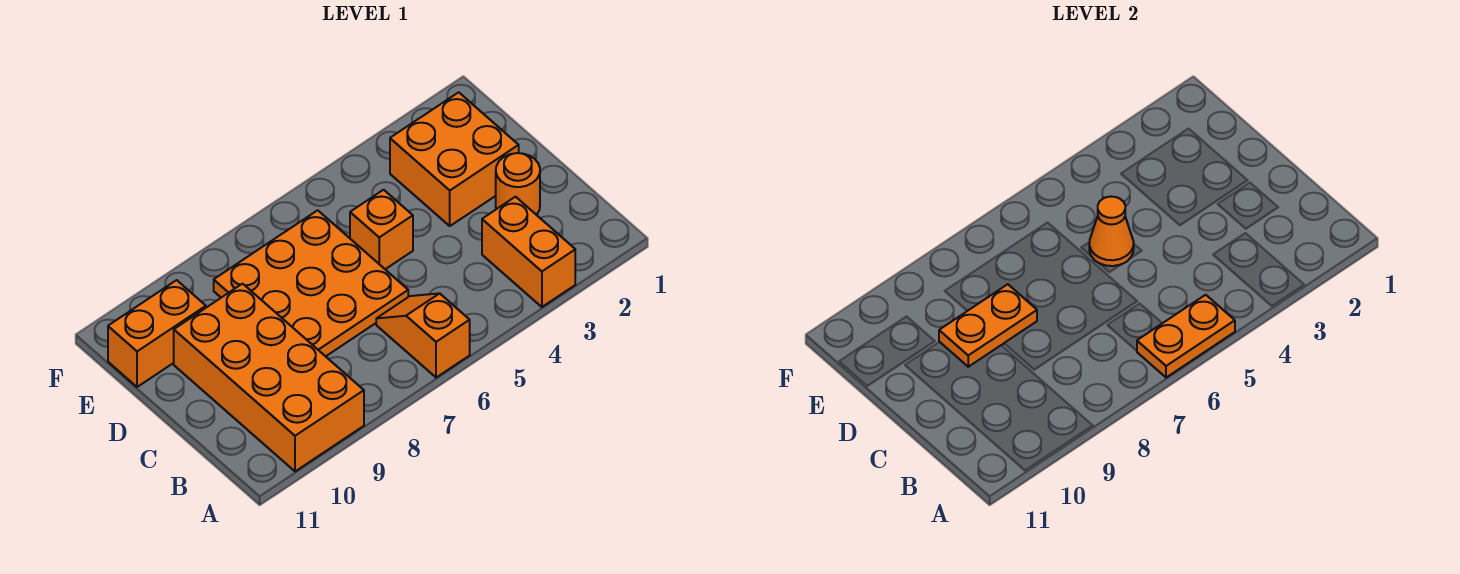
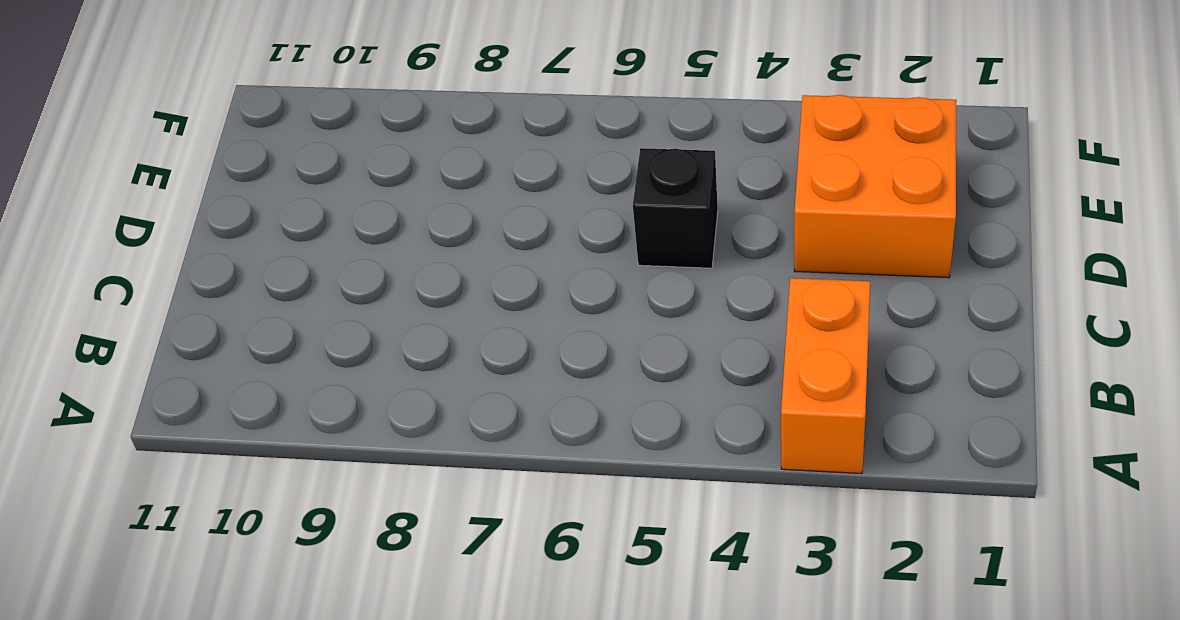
black brick D5 level 1 -> orange brick D5 level 1
none -> orange slope A6:B6 level 1 top A
none -> orange brick A9:D10 level 1

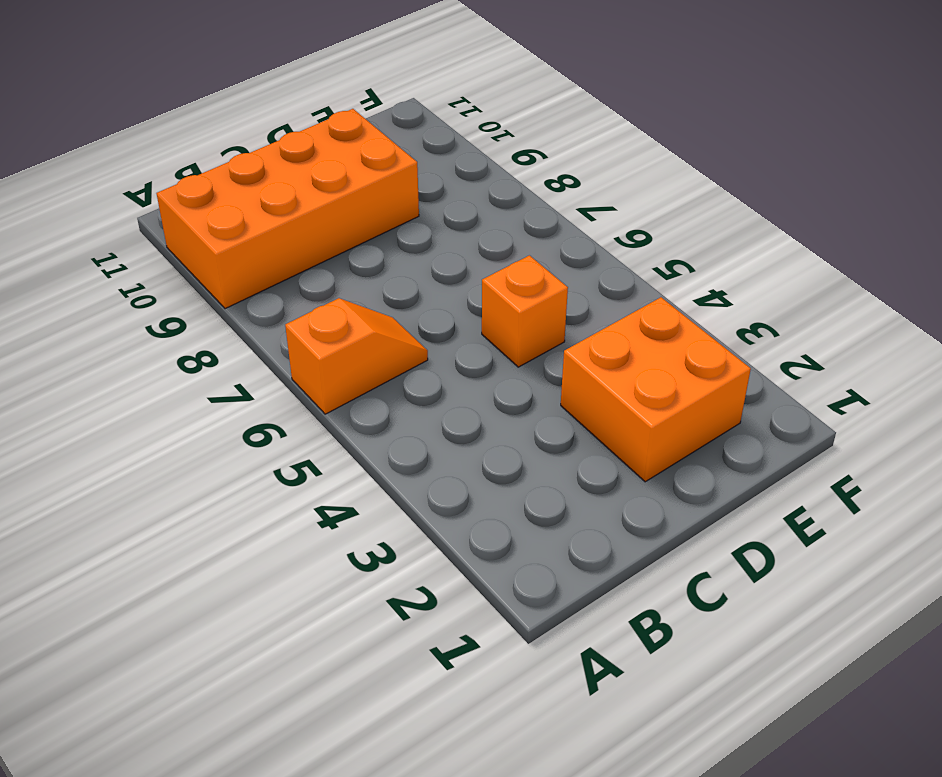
none -> orange brick A3:B3 level 1
none -> orange round brick C2 level 1

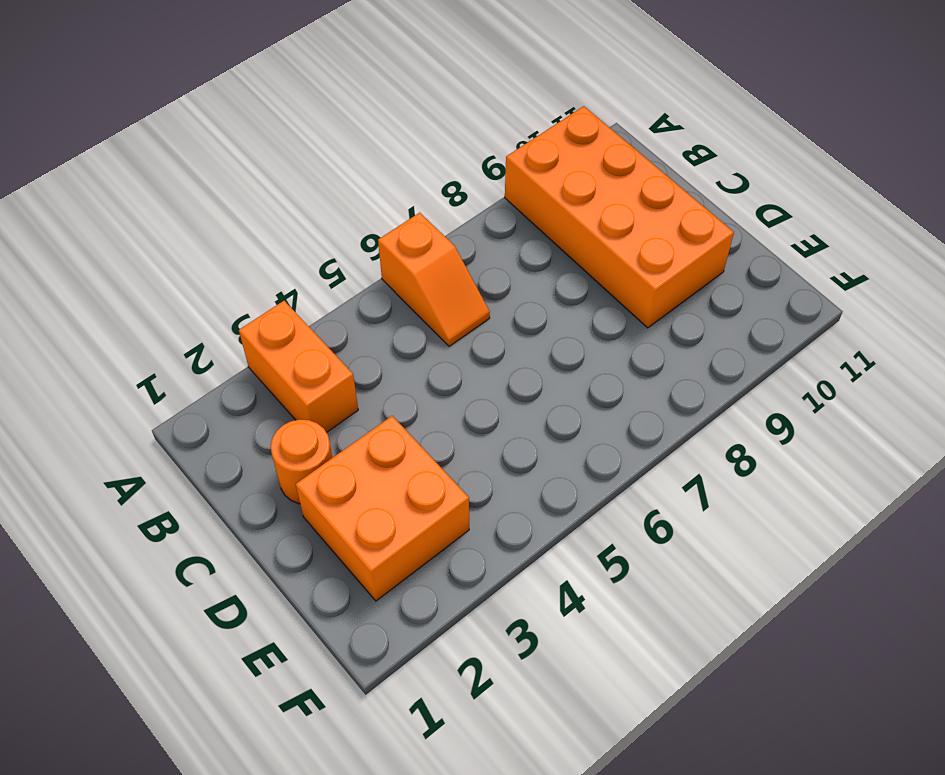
none -> orange plate C6:E8 level 1
none -> orange brick D5 level 1

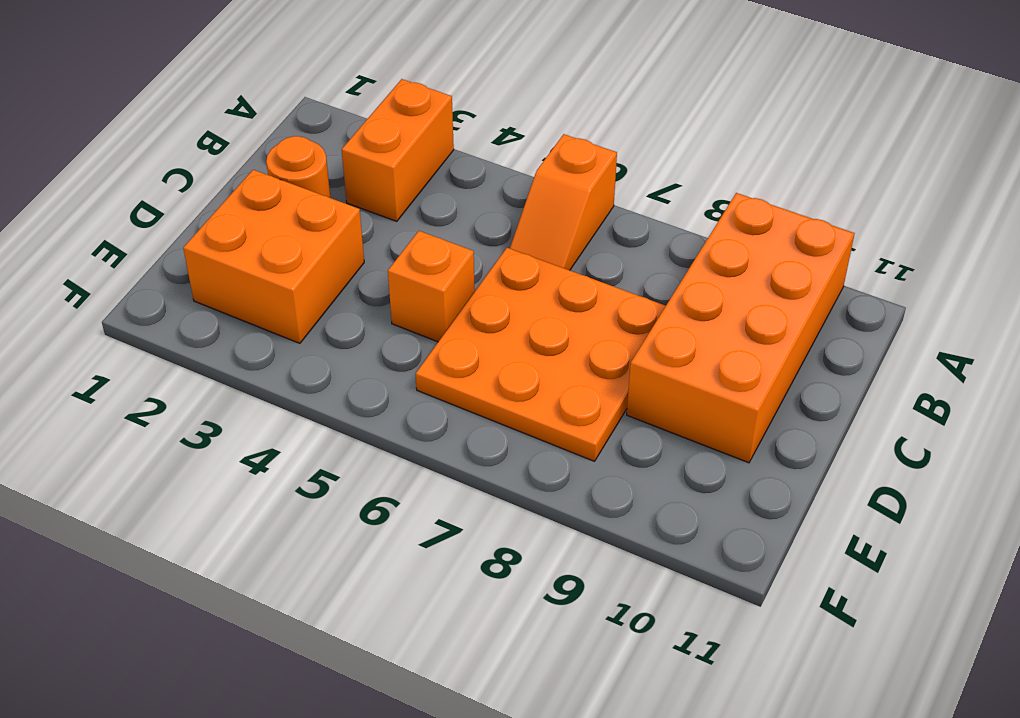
none -> orange brick E10:E11 level 1
none -> orange plate A5:A6 level 2

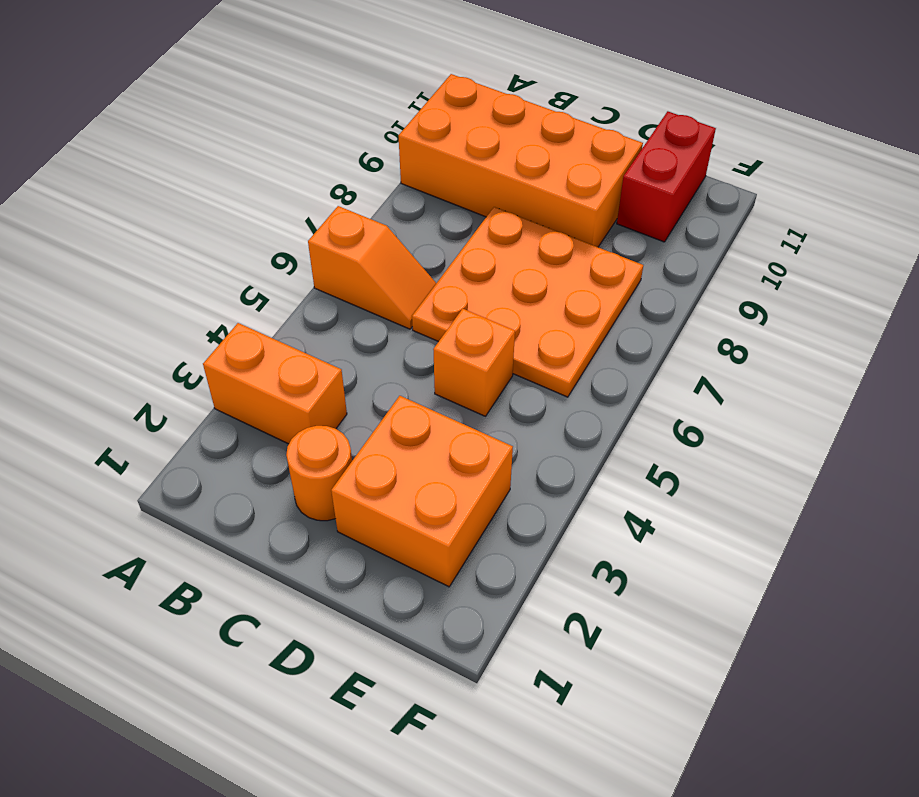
red brick E10:E11 level 1 -> orange brick E10:E11 level 1
none -> orange plate A5:A6 level 2
none -> orange cone D5 level 2

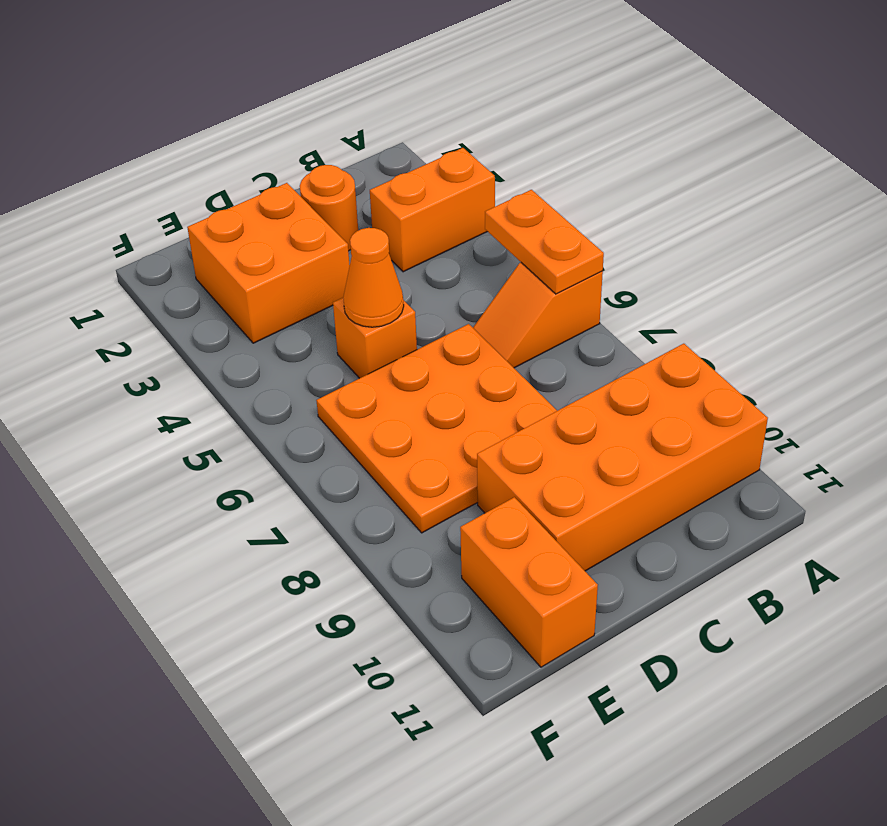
none -> orange plate D8:D9 level 2

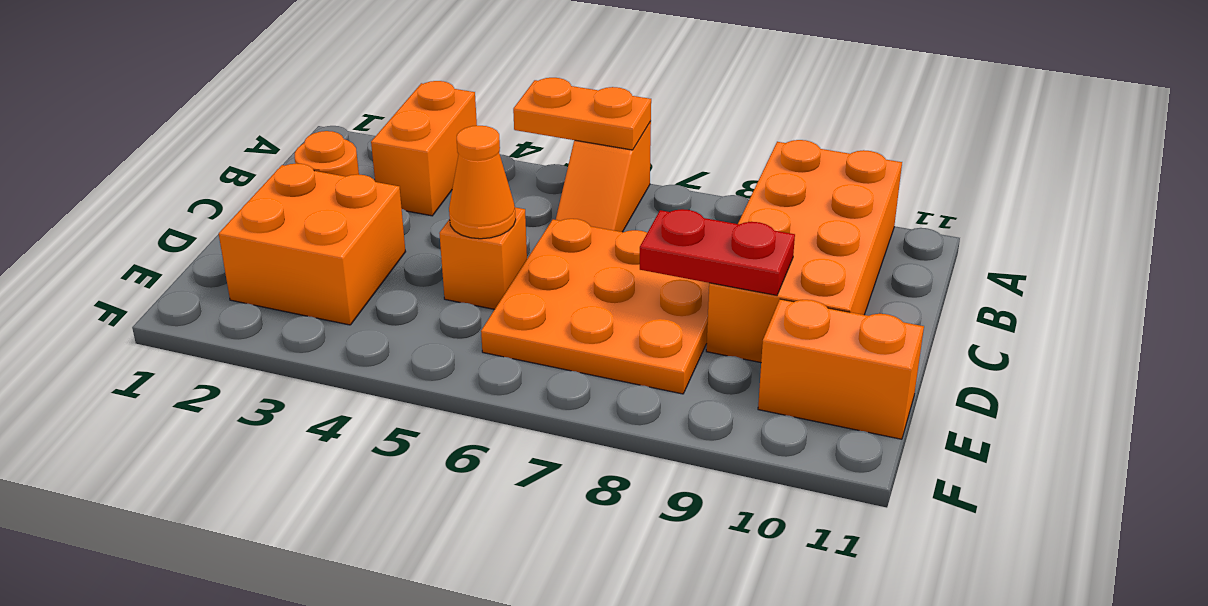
red plate D8:D9 level 2 -> orange plate D8:D9 level 2

